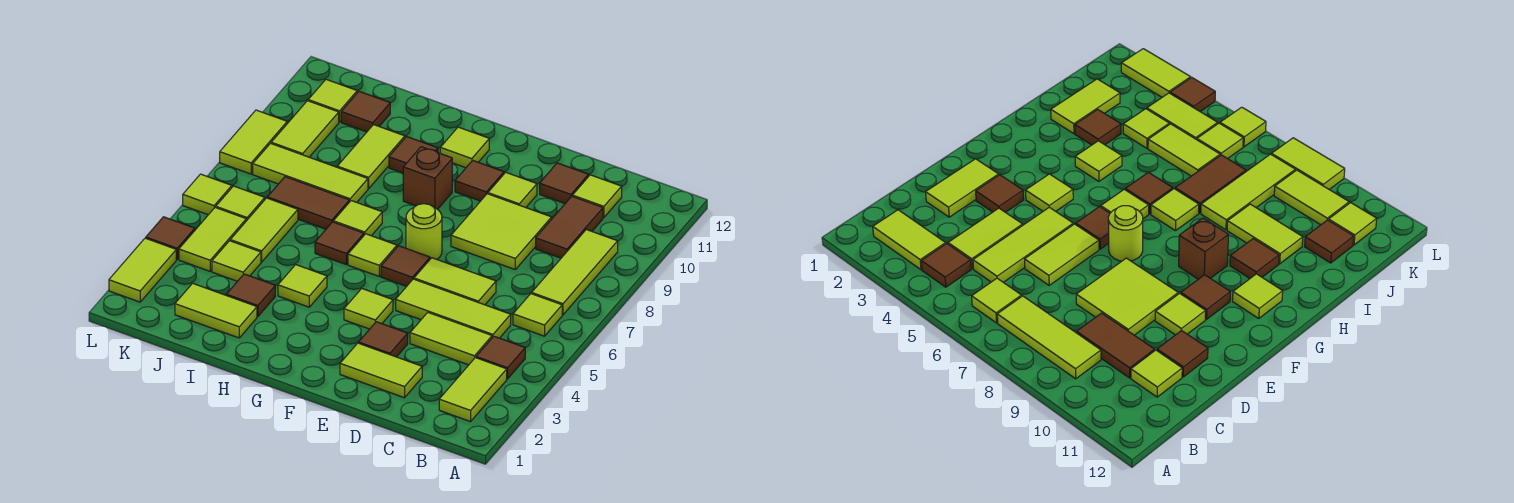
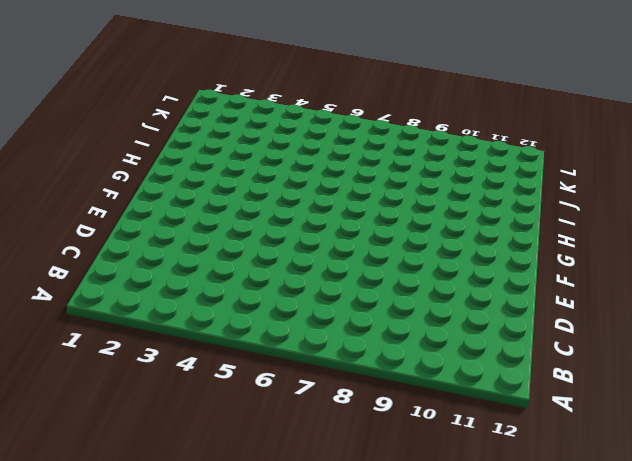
none -> lime tile B2:B3 level 1
none -> brown tile B4 level 1
none -> lime tile B6 level 1
none -> lime tile B7:B9 level 1

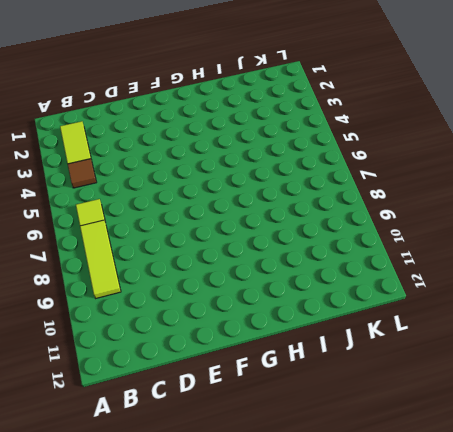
none -> lime tile C4:D4 level 1
none -> lime tile C5:E5 level 1
none -> brown tile C9:C10 level 1
none -> lime tile C11 level 1

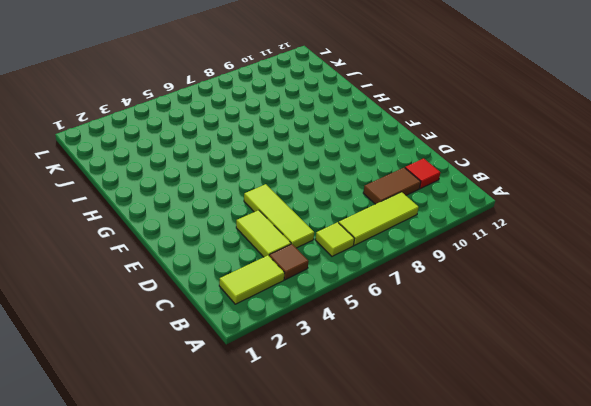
red tile C11 level 1 -> lime tile C11 level 1
none -> lime tile D2:E2 level 1
none -> lime tile D6:E6 level 1
none -> lime tile D8:E9 level 1
none -> brown tile D11 level 1

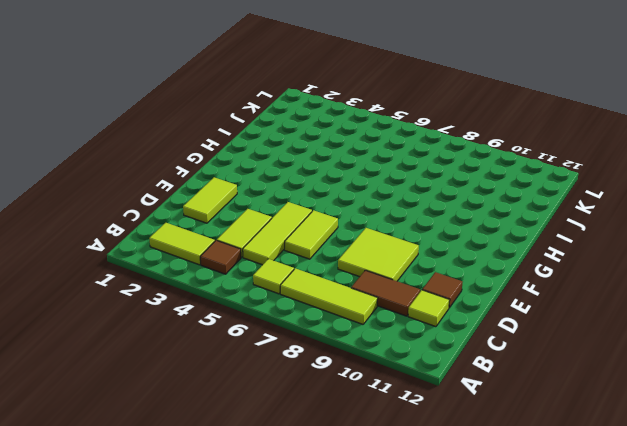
none -> brown tile E3 level 1
none -> lime tile E10 level 1
none -> lime tile F4 level 1
none -> brown tile F6 level 1

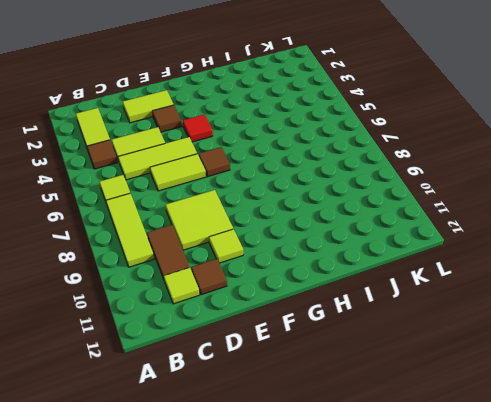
red tile F4 level 1 -> lime tile F4 level 1
none -> lime round brick F7 level 1
none -> brown tile F10 level 1
none -> lime tile G6 level 1
none -> brown brick G9 level 1

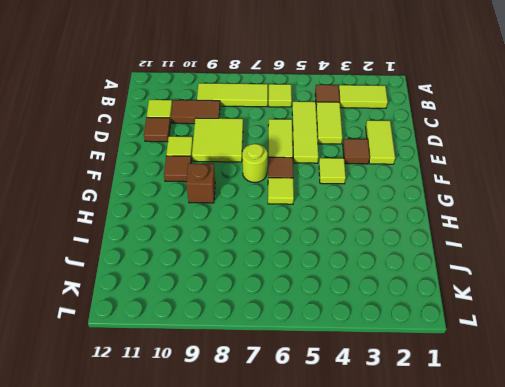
none -> lime tile G11 level 1
none -> lime tile H4 level 1
none -> brown tile H6 level 1
none -> lime tile H7 level 1

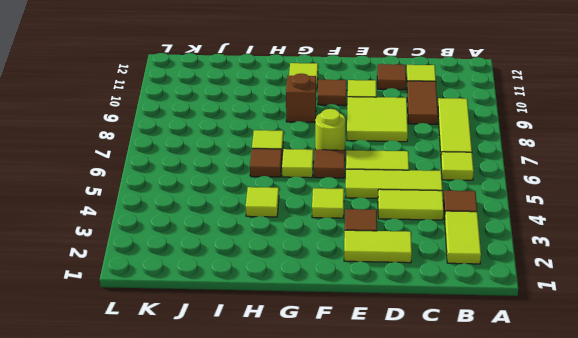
none -> brown tile H10 level 1
none -> lime tile I2:J2 level 1
none -> brown tile I3 level 1
none -> brown tile I7:J7 level 1

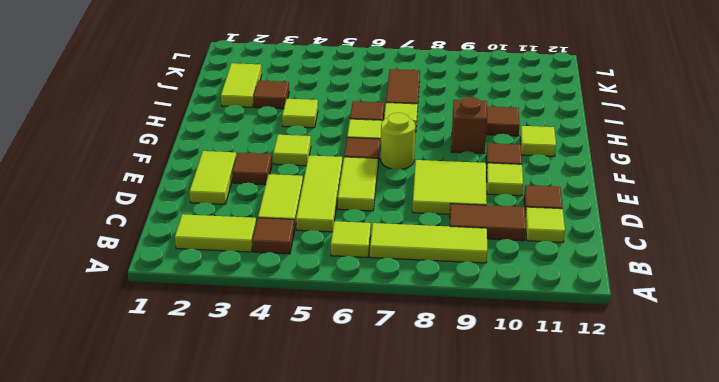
none -> lime tile I8:K8 level 1
none -> lime tile I9:I10 level 1
none -> lime tile J4 level 1
none -> lime tile J5:J6 level 1

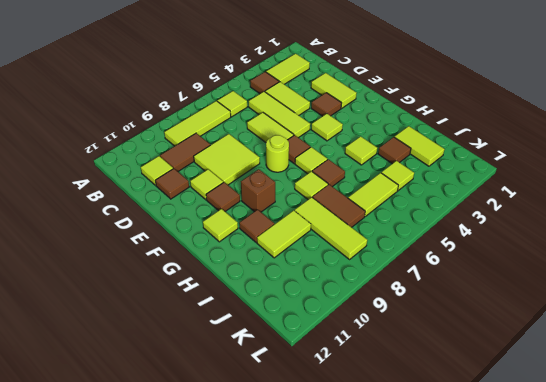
none -> brown tile J11 level 1
none -> lime tile K4:K5 level 1
none -> lime tile K6 level 1
none -> lime tile K9:K10 level 1

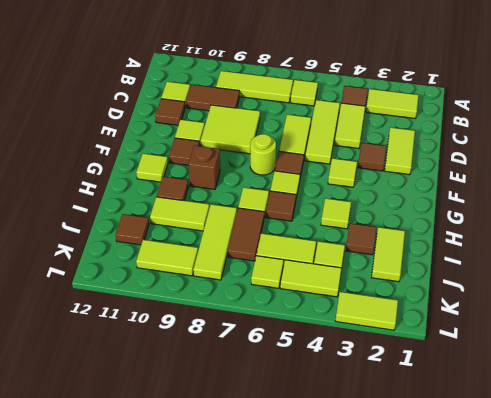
none -> lime tile K11 level 1
none -> brown tile L4 level 1
none -> lime tile L6 level 1
none -> lime tile L8:L9 level 1

